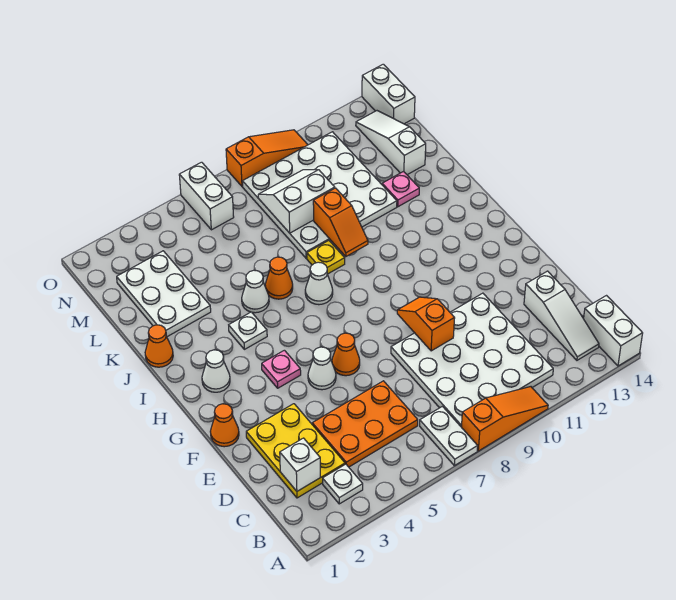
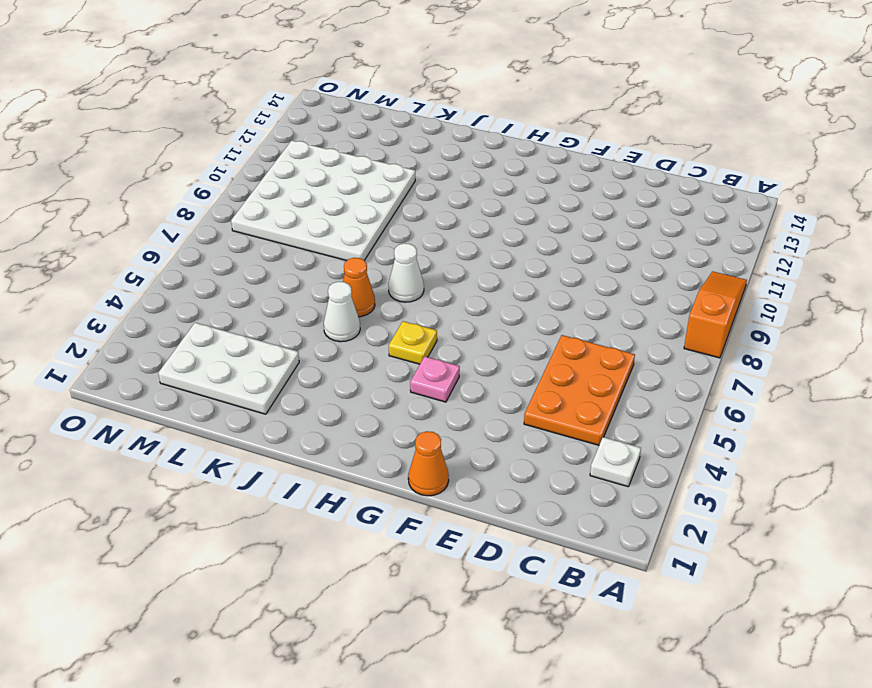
yellow plate H5 level 1 -> yellow plate J8 level 1
none -> white plate A7:B7 level 1
none -> white brick A14:B14 level 1
none -> white plate B8:E11 level 1
none -> white slope B13:D13 level 1 top D

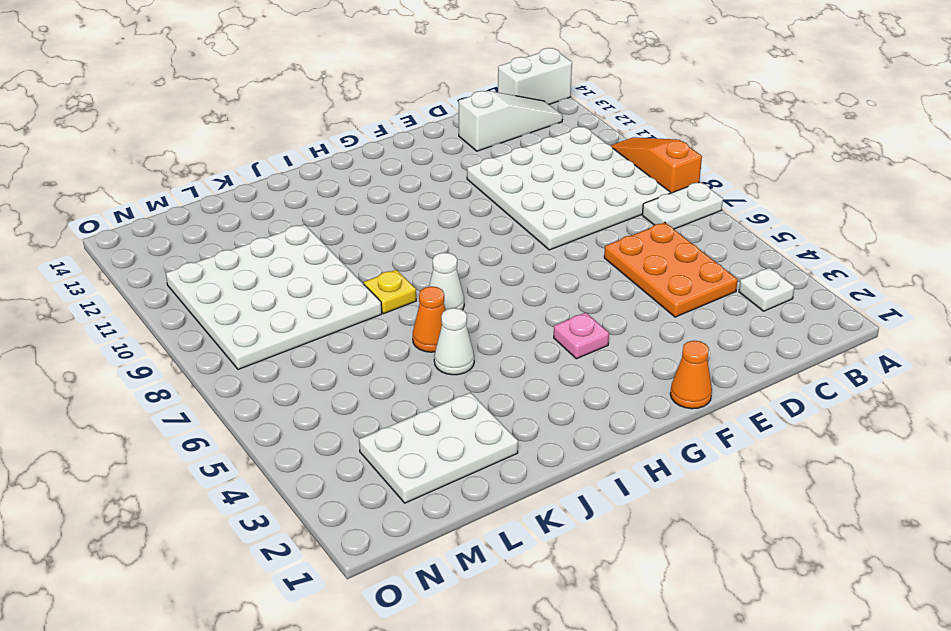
none -> yellow plate C2:E3 level 1
none -> white cone F5 level 1
none -> orange cone F6 level 1
none -> white cone H2 level 1

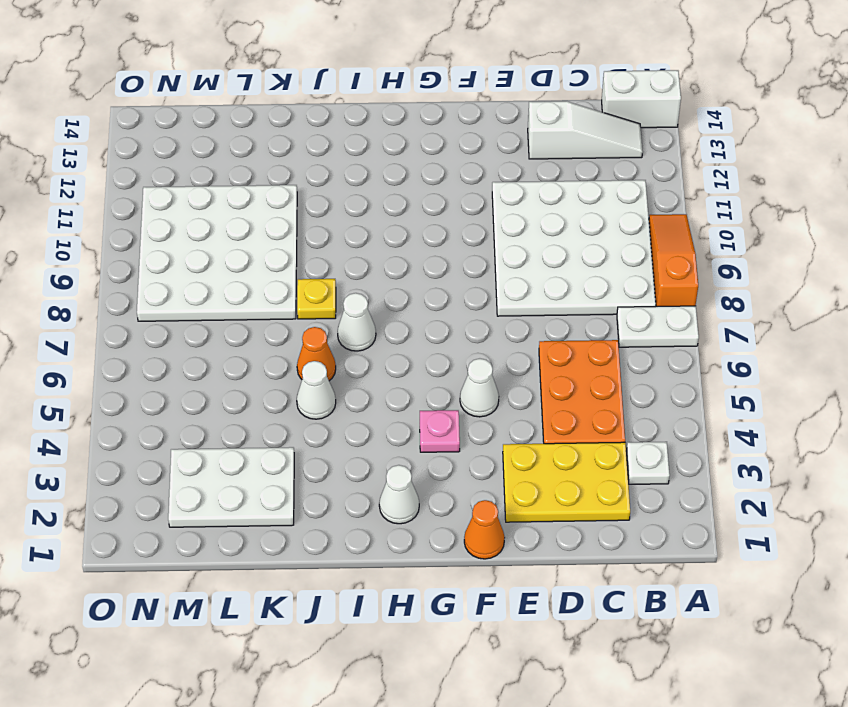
none -> orange cone F6 level 1
none -> white plate I4 level 1
none -> orange cone J1 level 1
none -> pink plate K12 level 1

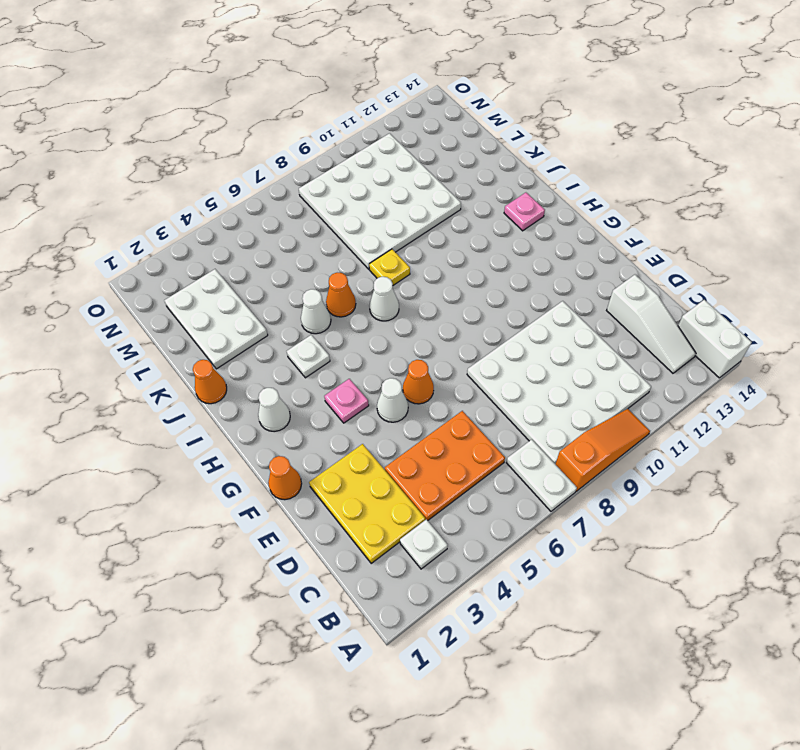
pink plate I13 level 1 -> pink plate K12 level 1
none -> white slope L13:N13 level 1 top L
none -> white brick N6:O6 level 1
none -> white brick N14:O14 level 1
none -> orange slope O8:O10 level 1 top 8

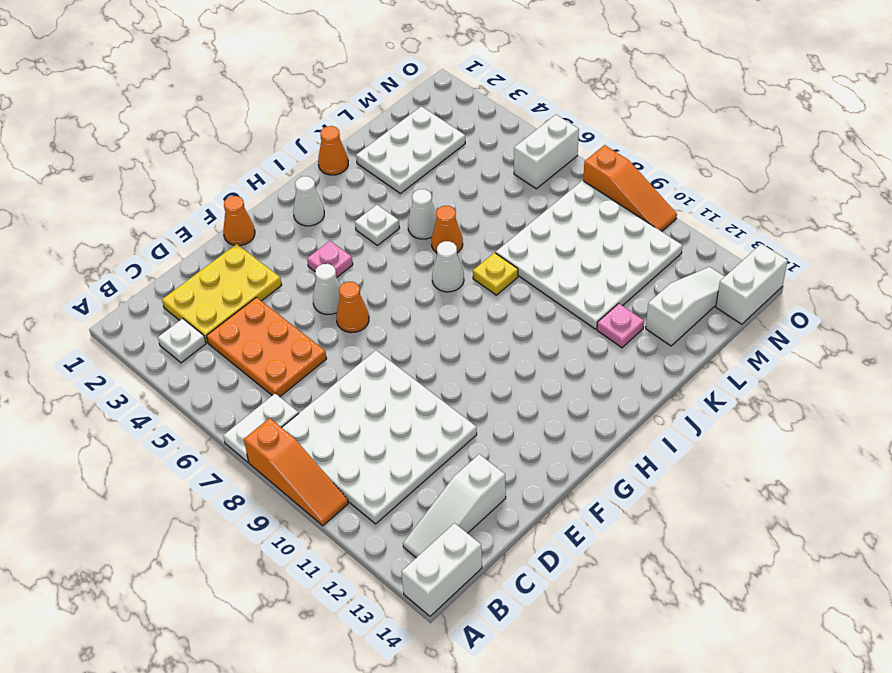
none -> white brick C2 level 2
none -> orange slope E9:F9 level 2 top E
none -> orange slope J9:K9 level 2 top K
none -> white slope L8:M9 level 2 top L

